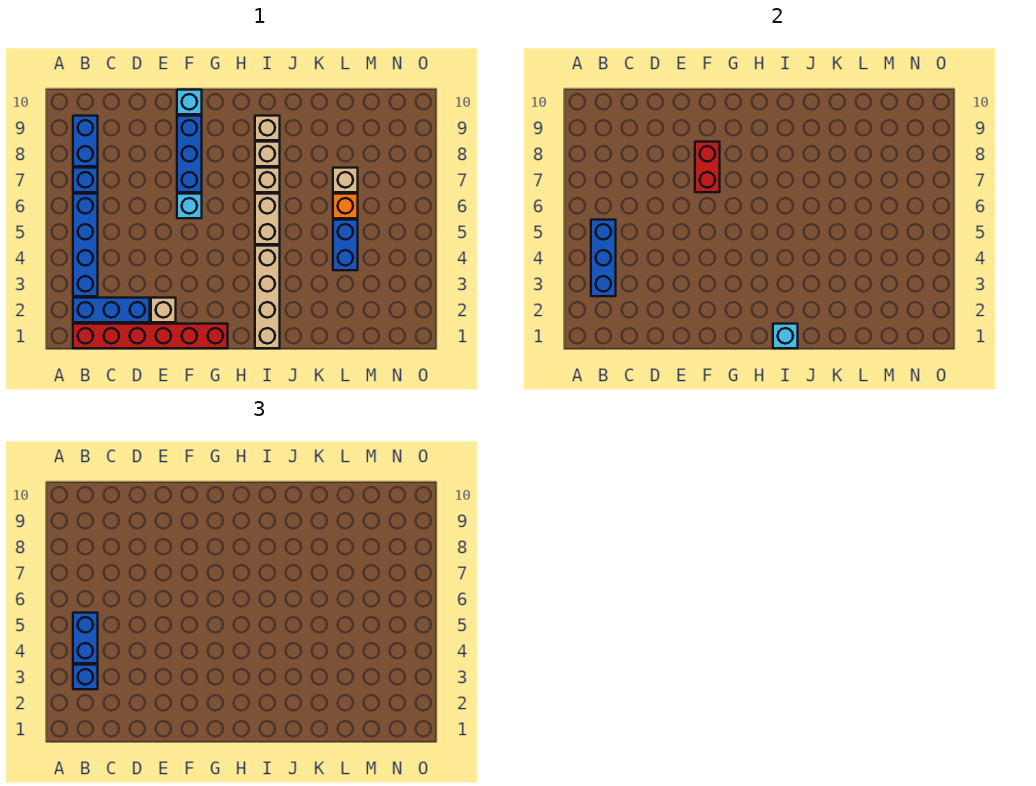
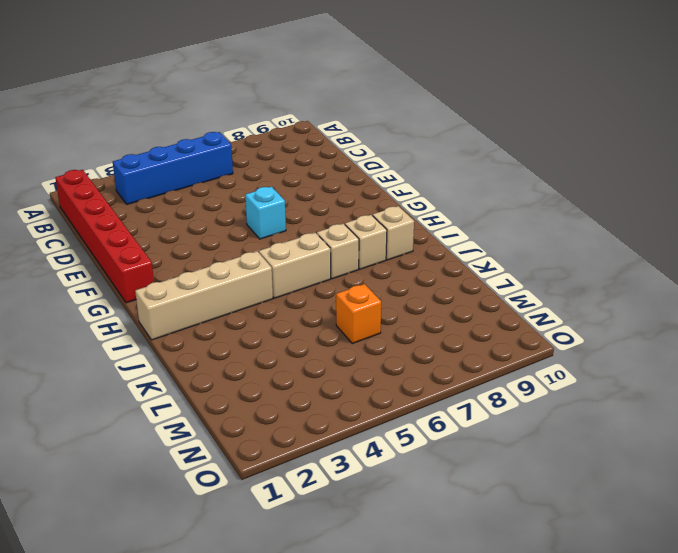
none -> blue brick B2:D2 level 1
none -> blue brick B7 level 1
none -> blue brick B8:B9 level 1

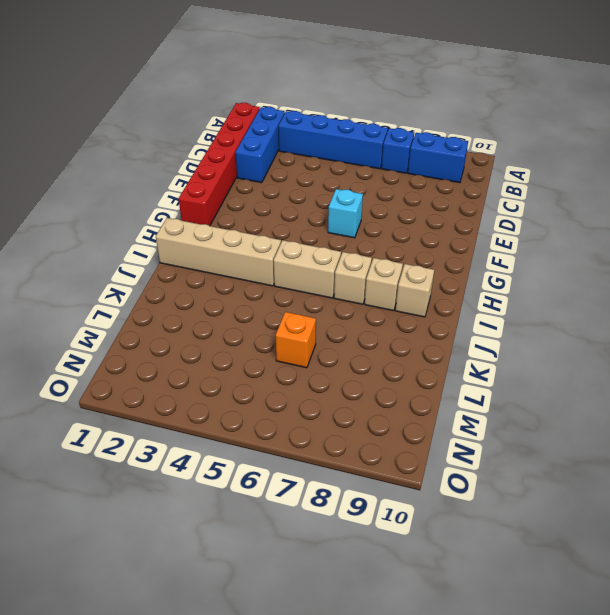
none -> tan brick E2 level 1
none -> blue brick F7:F9 level 1
none -> cyan brick F10 level 1

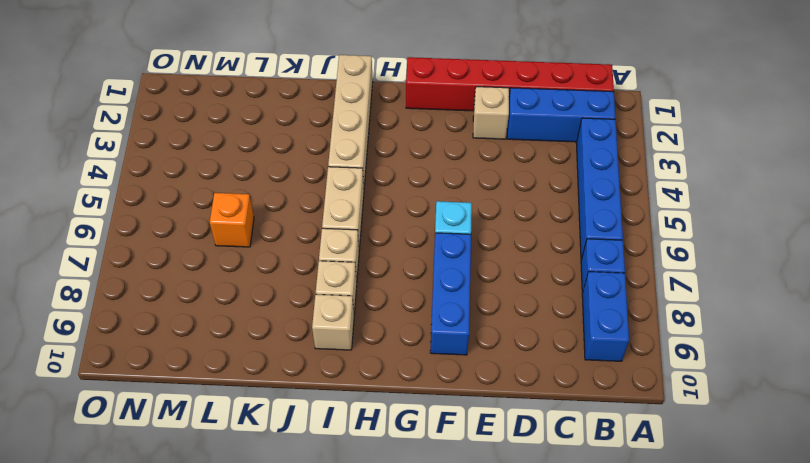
none -> cyan brick F10 level 1
none -> blue brick L4:L5 level 1
none -> tan brick L7 level 1

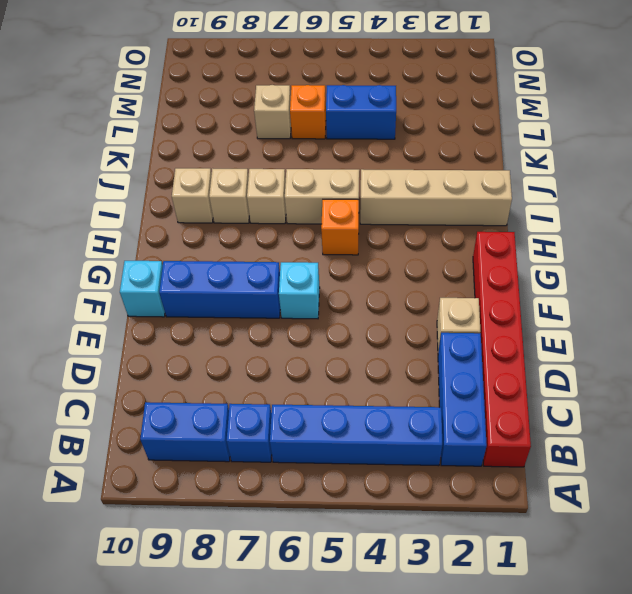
orange brick H5 level 1 -> none
none -> blue brick B3:B5 level 2
none -> red brick F7:F8 level 2
none -> cyan brick I1 level 2

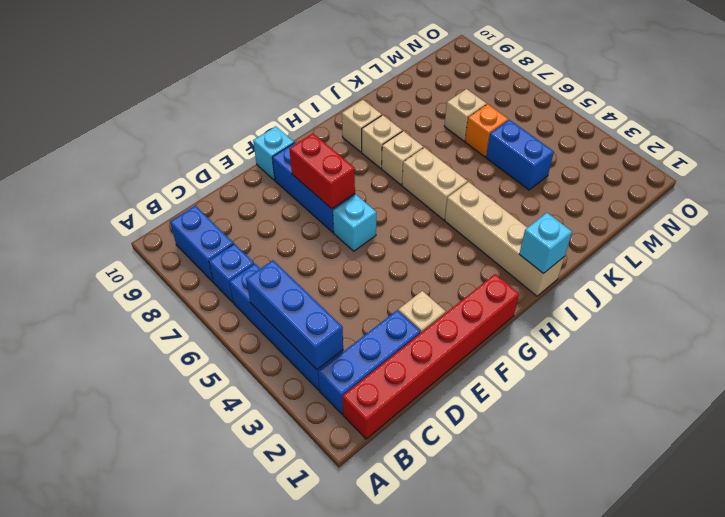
none -> blue brick B3 level 3
none -> blue brick B4:B5 level 3

